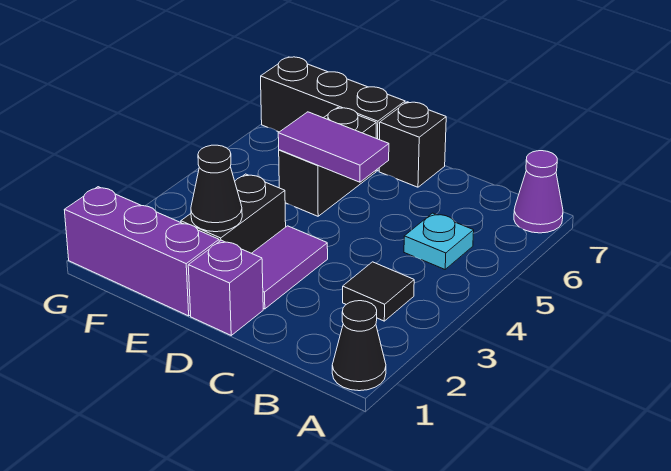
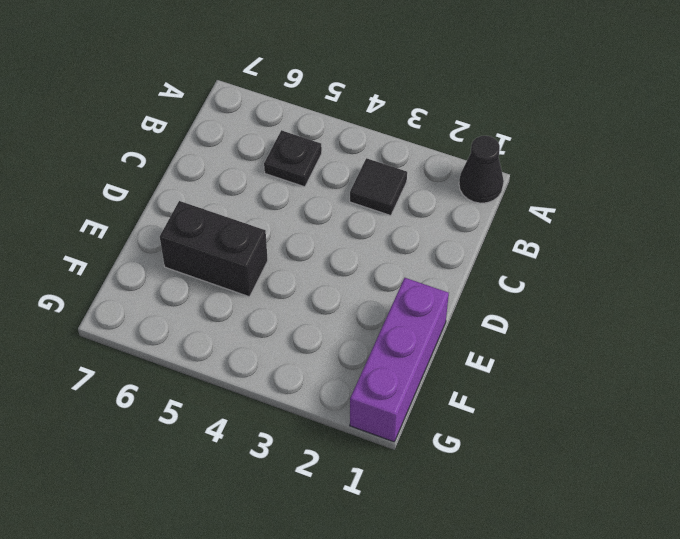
black plate B5 level 1 -> cyan plate B5 level 1
none -> purple cone A7 level 1
none -> purple brick D1 level 1
none -> purple tile D2:D3 level 1

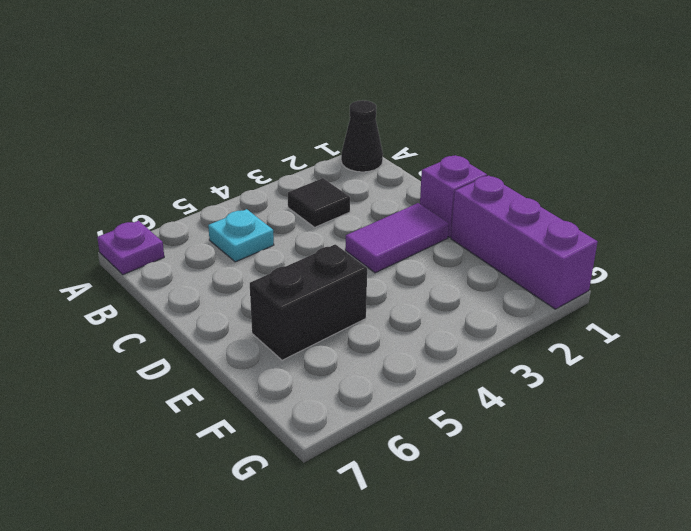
purple plate A7 level 1 -> purple cone A7 level 1
none -> black brick D7 level 1
none -> black brick E2:E3 level 1
none -> black brick E7:G7 level 1

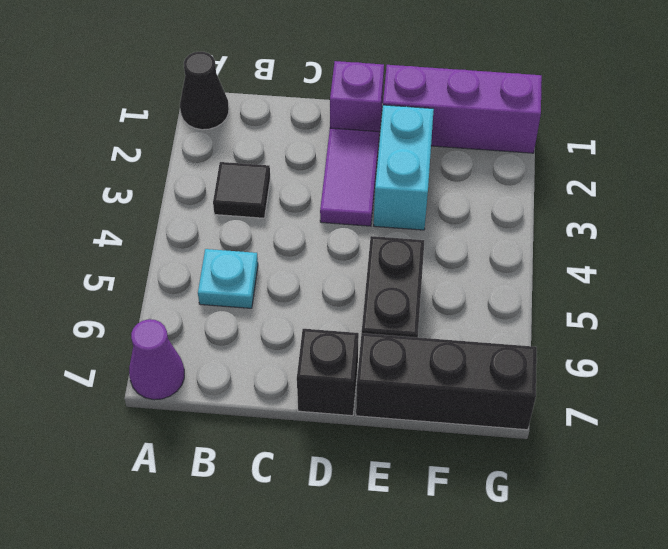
cyan brick E2:E3 level 1 -> black brick E2:E3 level 1
none -> purple tile D5:E5 level 2
none -> black cone E2 level 2

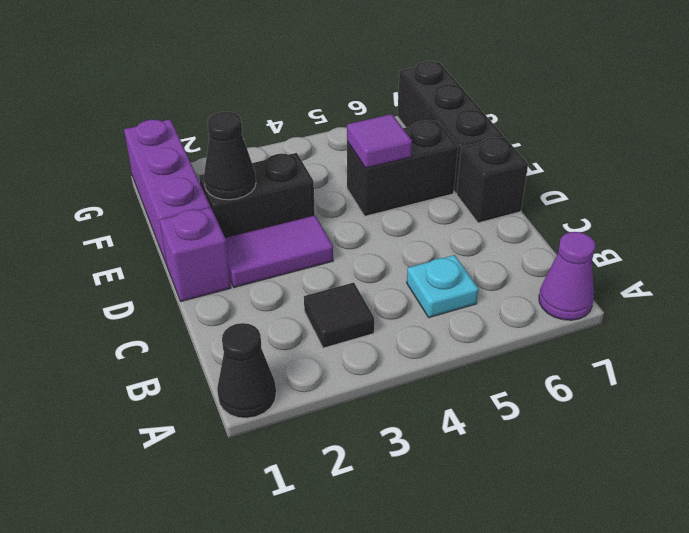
purple tile E5 level 2 -> purple tile D5:E5 level 2

